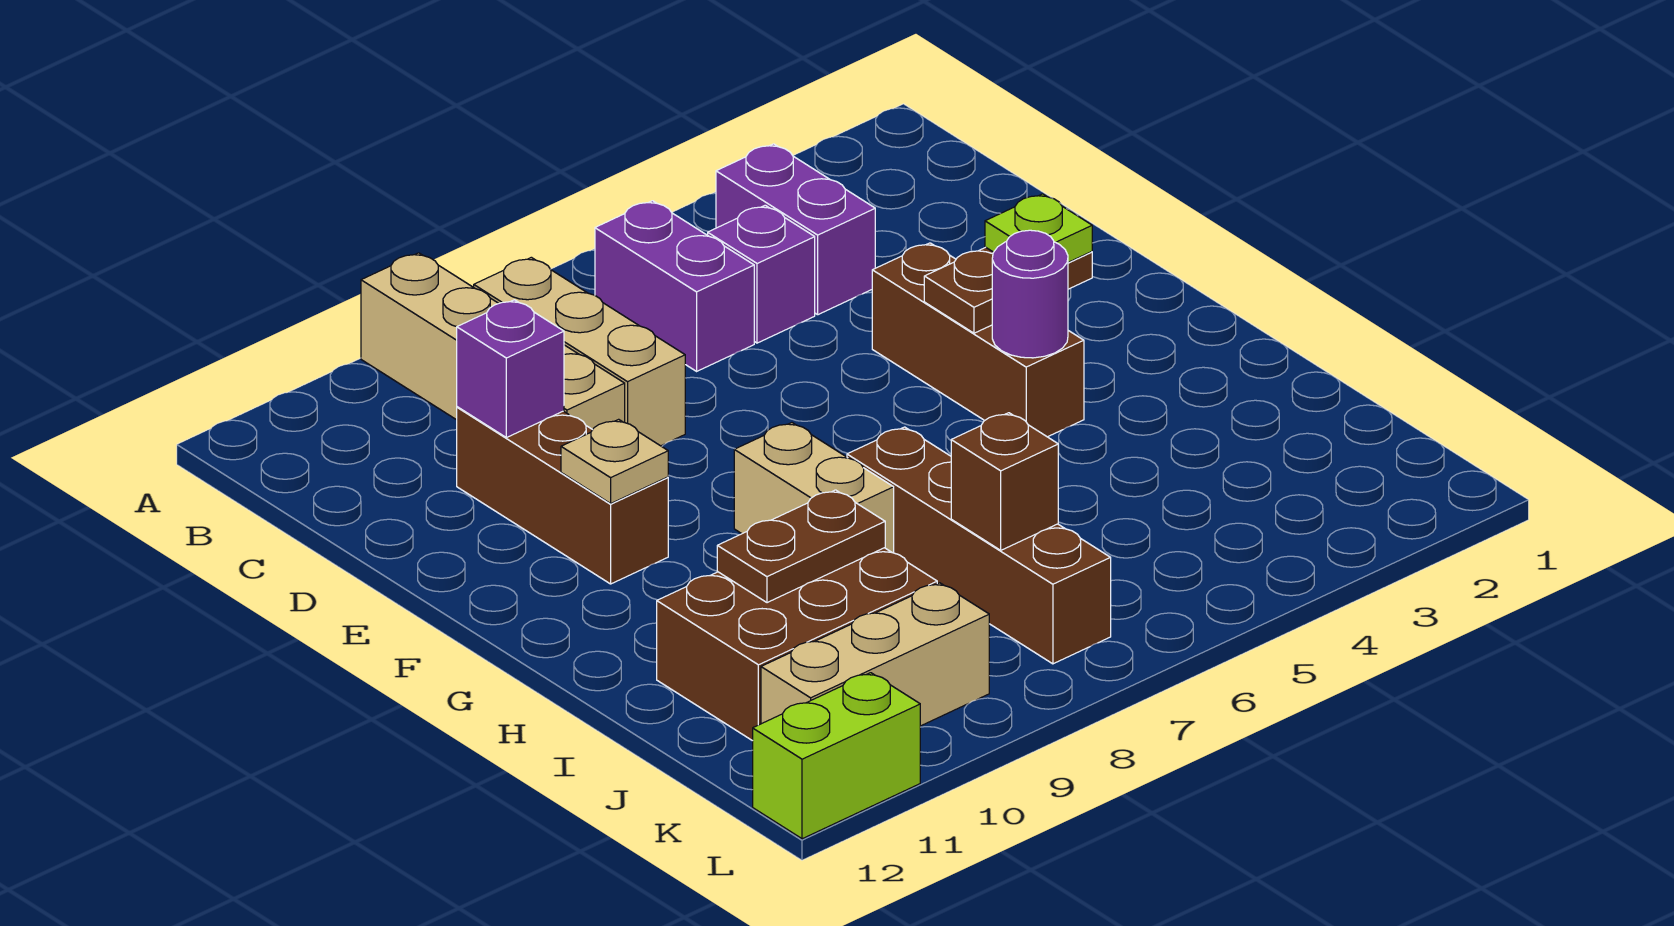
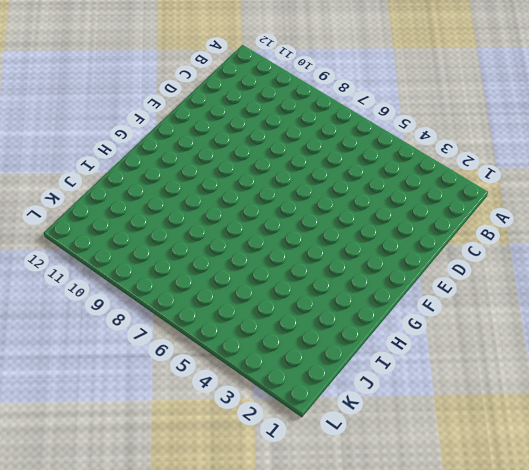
none -> tan brick A9:D9 level 1
none -> purple brick B4:C4 level 1
none -> purple brick B6:C6 level 1

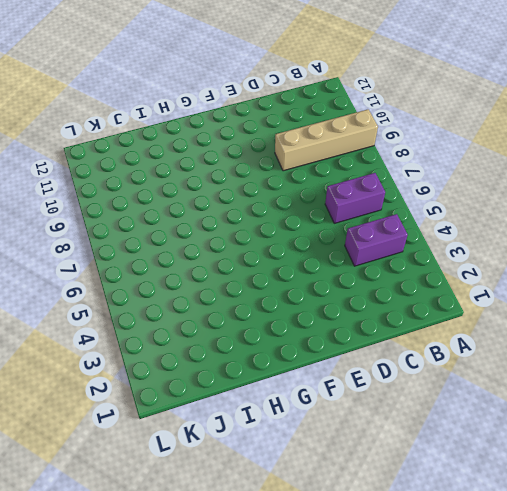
none -> tan brick B8:D8 level 1
none -> purple brick C5 level 1
none -> brown brick D10:F10 level 1

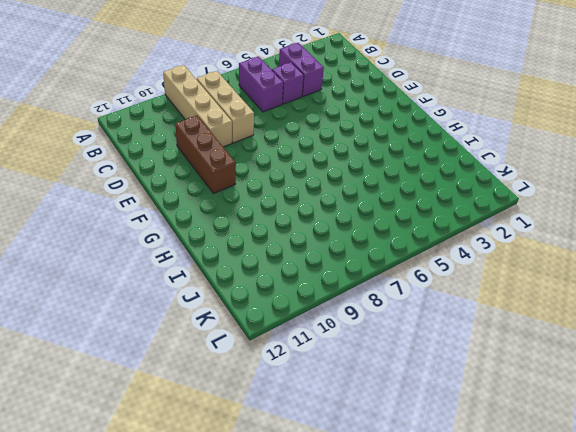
none -> brown brick E4:G4 level 1
none -> tan brick G8:H8 level 1
none -> brown brick H7:K7 level 1

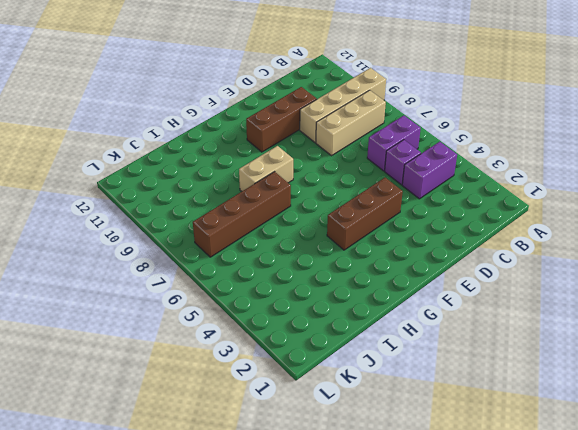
none -> brown brick I9:J11 level 1
none -> tan brick K9:K11 level 1
none -> lime brick L11:L12 level 1

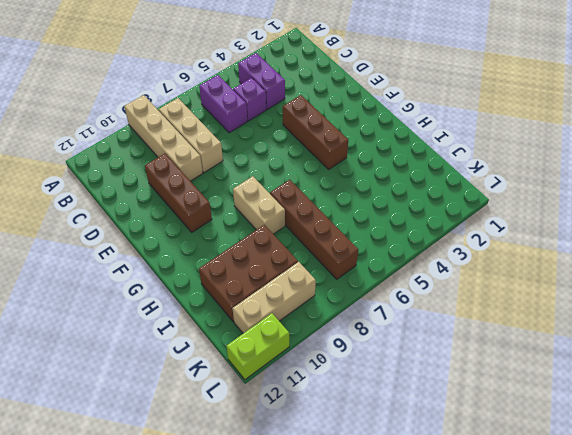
none -> purple brick D10 level 2
none -> brown plate F3:F4 level 2
none -> tan plate F10 level 2

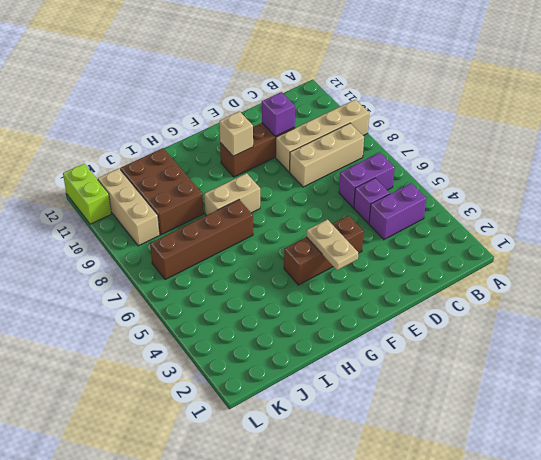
tan plate F3:F4 level 2 -> brown plate F3:F4 level 2
tan brick F10 level 2 -> tan plate F10 level 2
none -> purple round brick G4 level 2
none -> brown plate I9:I10 level 2
none -> brown brick J7 level 2

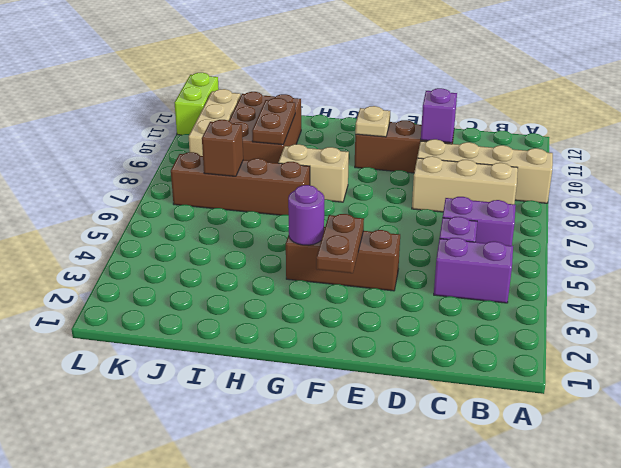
none -> lime plate F3 level 3

